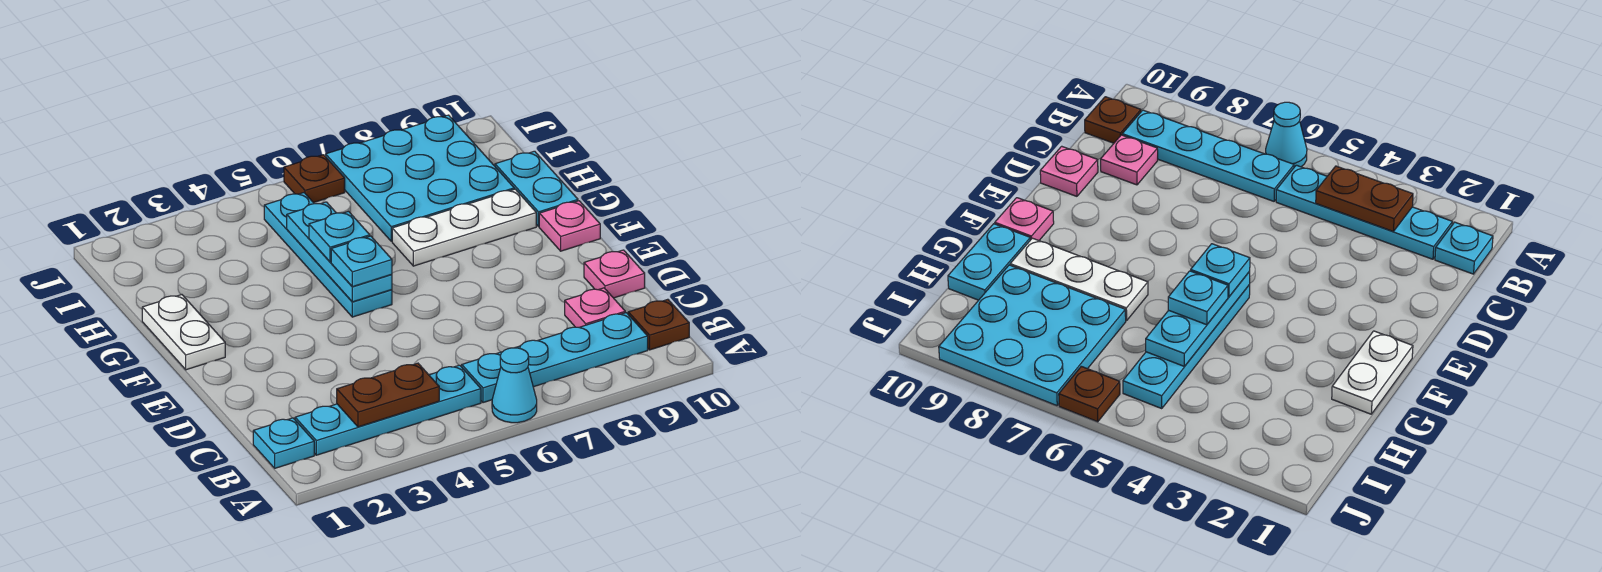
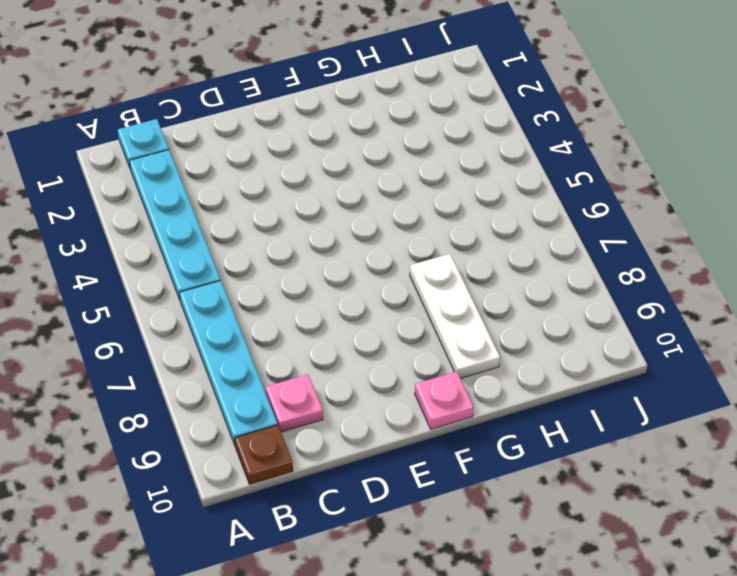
none -> cyan cone A6 level 1
none -> pink plate D10 level 1
none -> white plate F1:G1 level 1

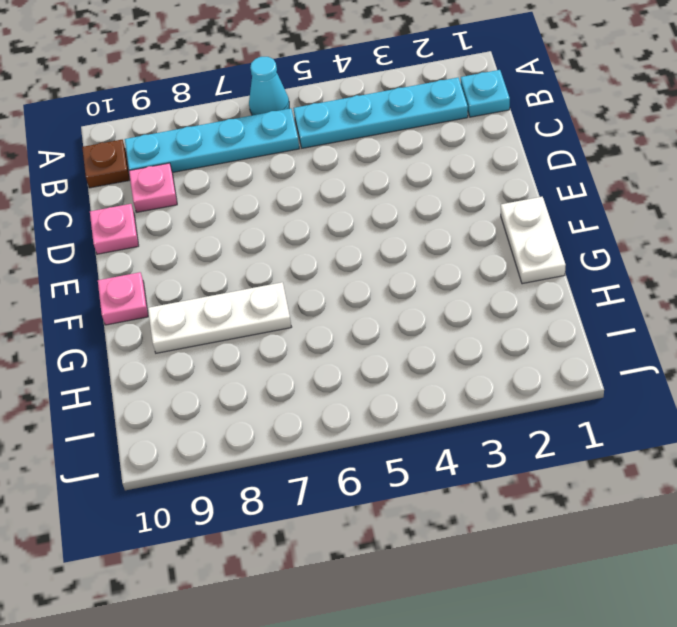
none -> cyan plate F5:I5 level 1
none -> cyan plate G10:H10 level 1
none -> cyan plate H7:J9 level 1

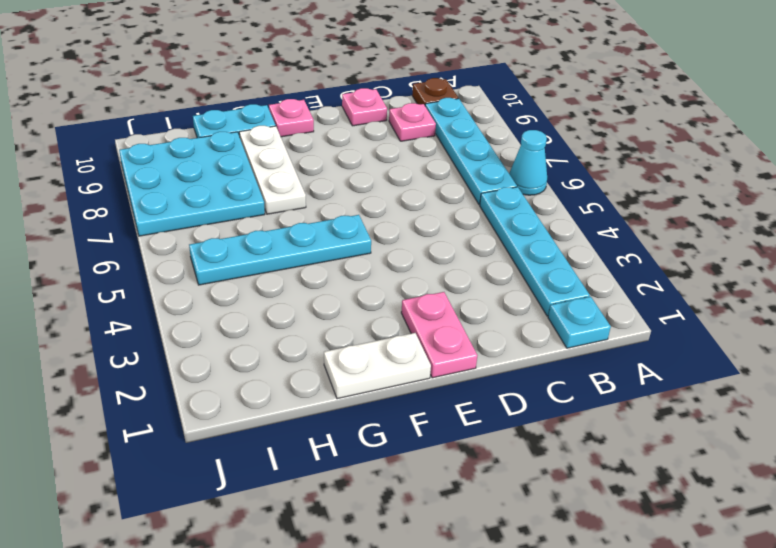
pink plate E1:E2 level 1 -> none
none -> brown plate J6 level 1
none -> brown plate B3:B4 level 2
none -> cyan plate F5:H5 level 2

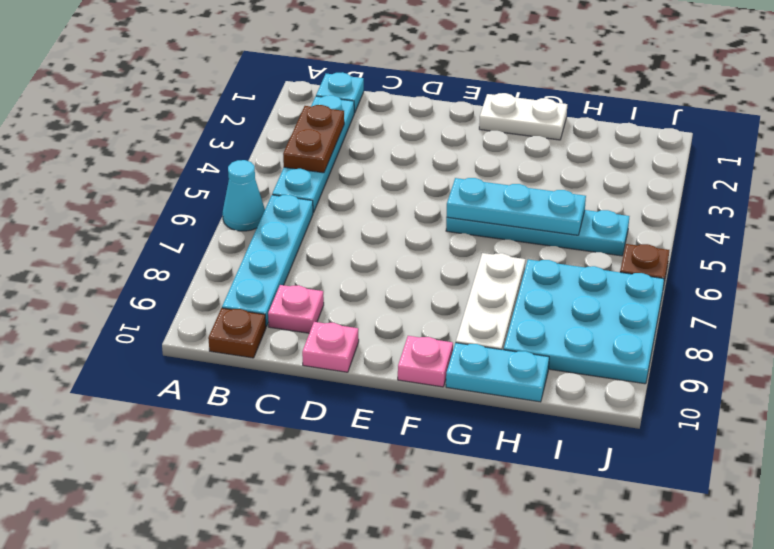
none -> cyan plate F5 level 3
none -> cyan plate G5 level 3

